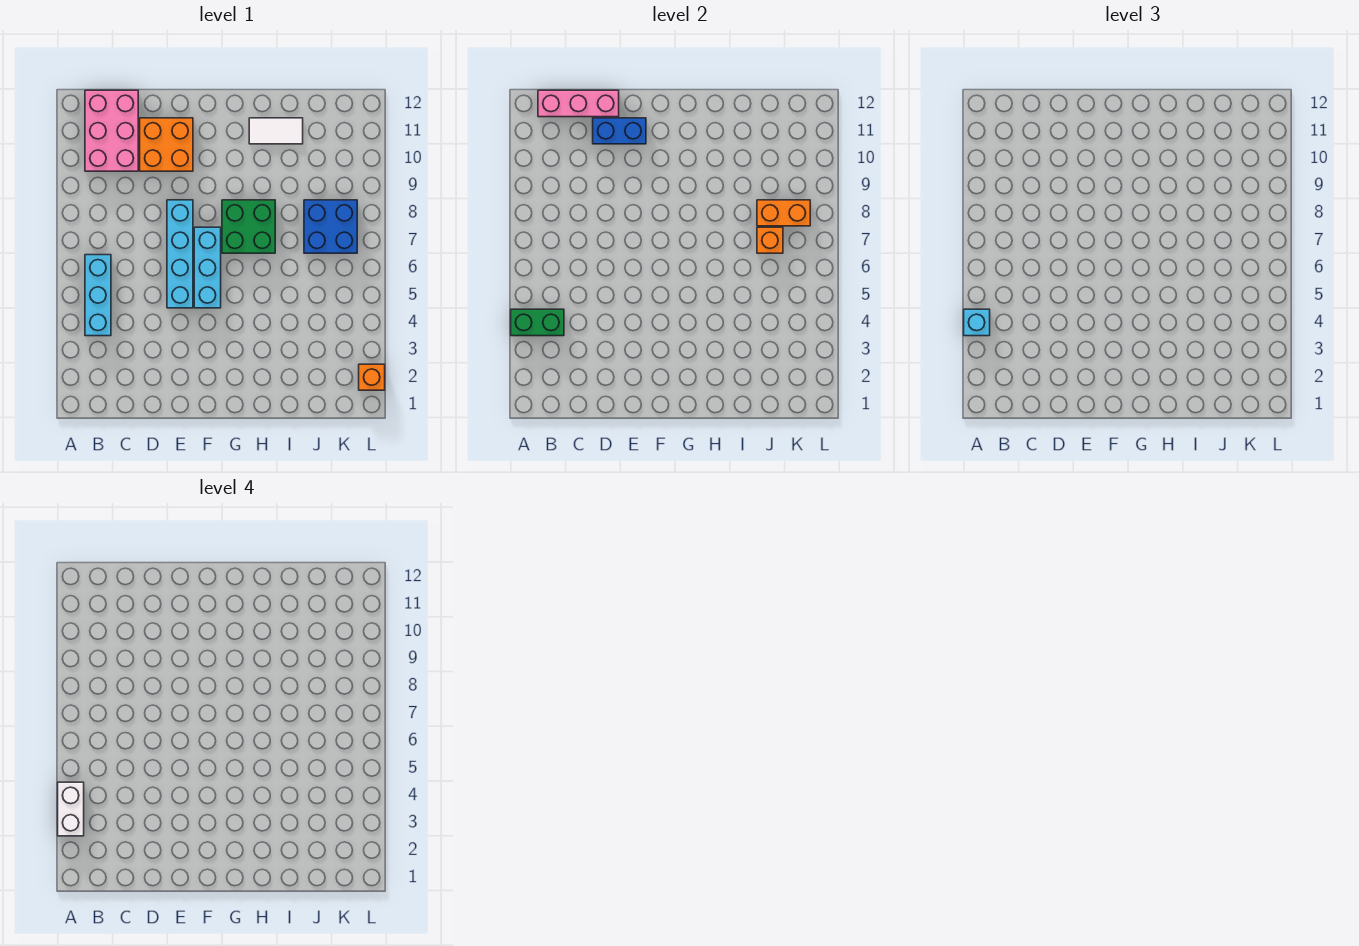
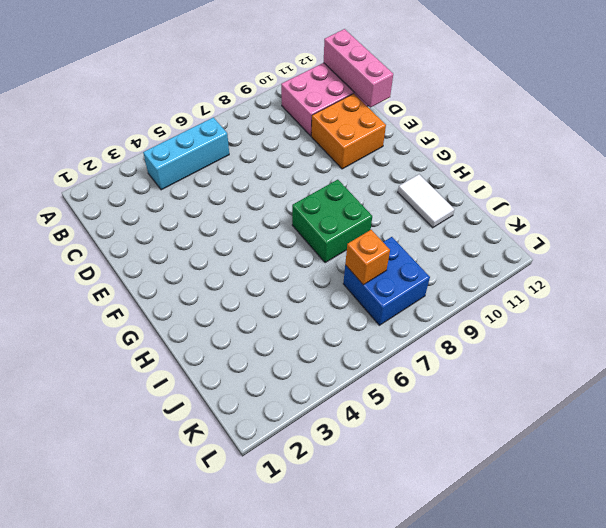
none -> cyan brick E5:E8 level 1
none -> cyan brick F5:F7 level 1
none -> orange brick L2 level 1

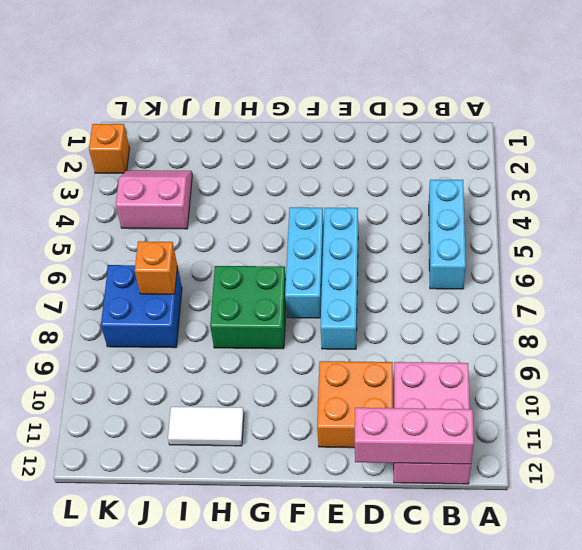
pink slope J3:K4 level 1 top 4 -> none
none -> green brick A4:B4 level 2
none -> blue brick D11:E11 level 2
none -> orange brick J8:K8 level 2

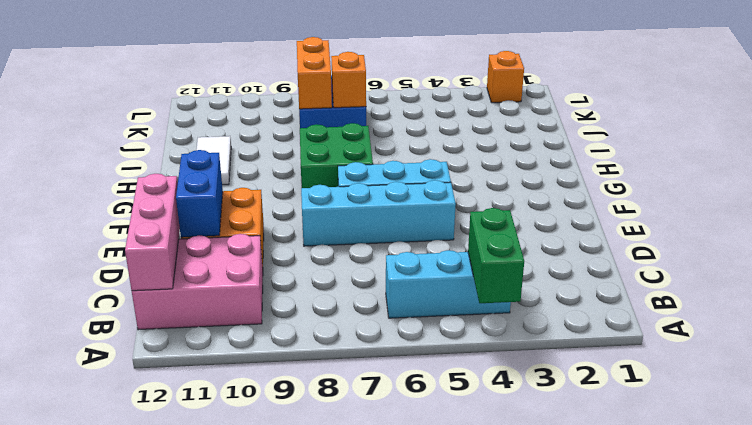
none -> cyan brick A4 level 3
none -> white brick A3:A4 level 4

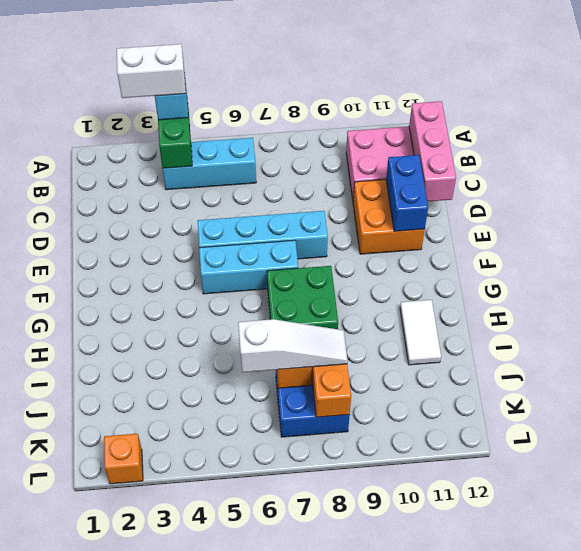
white slope J6:J8 level 3 top 6 -> none

